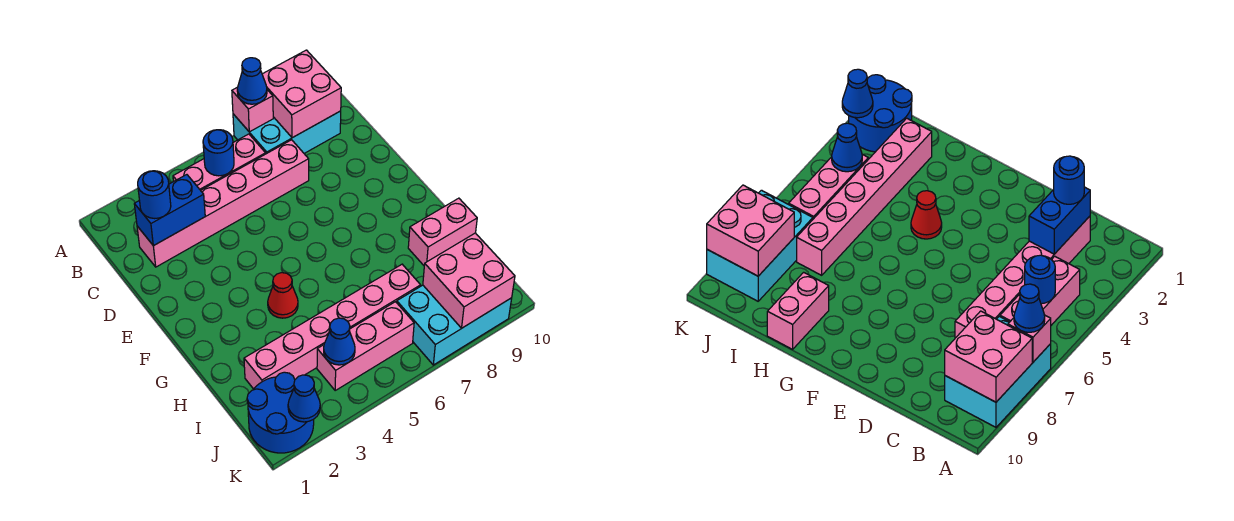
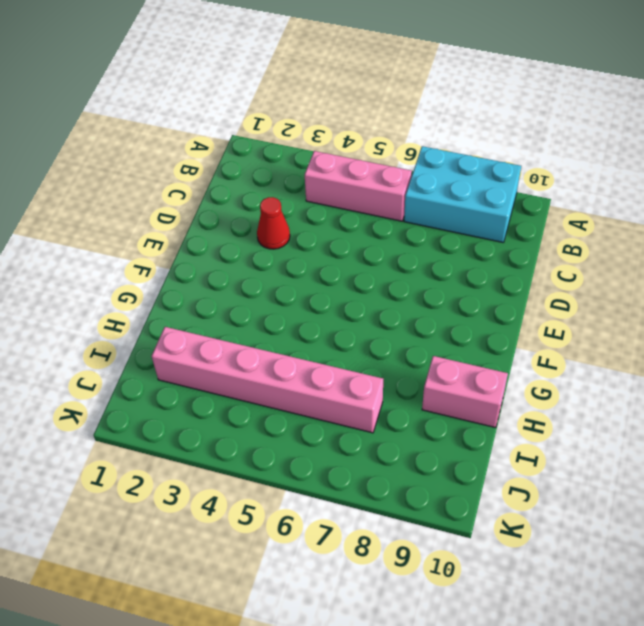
red cone D3 level 1 -> red cone G4 level 1
none -> pink brick C2:C7 level 1
none -> blue round brick J1:K2 level 1
none -> pink brick J4:J6 level 1

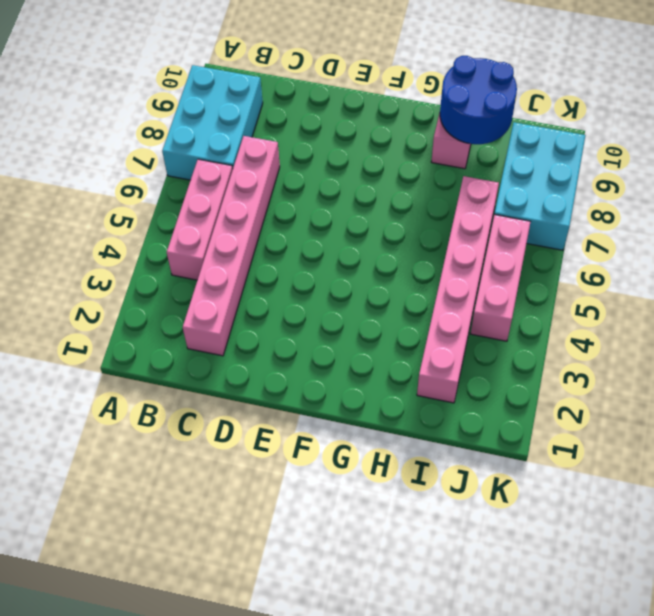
blue round brick H9:I10 level 2 -> blue round brick J1:K2 level 1
none -> red cone G4 level 1
none -> pink brick A7 level 2
none -> pink brick A8:B9 level 2

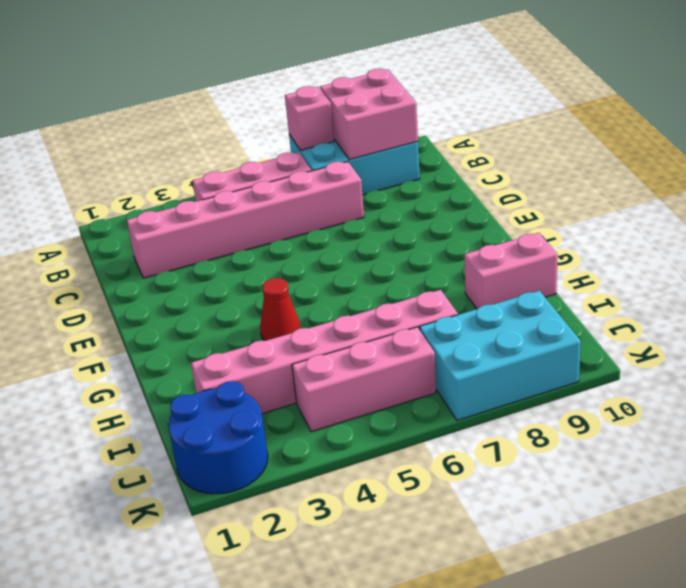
none -> blue round brick B5 level 2
none -> blue brick C2:C3 level 2
none -> blue cone J4 level 2

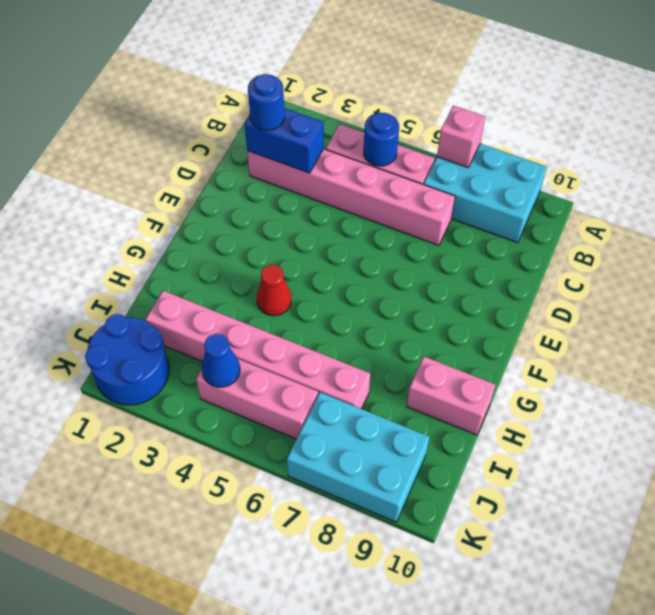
none -> pink brick A8:B9 level 2
none -> pink brick J8:K9 level 2
none -> blue cone K2 level 2

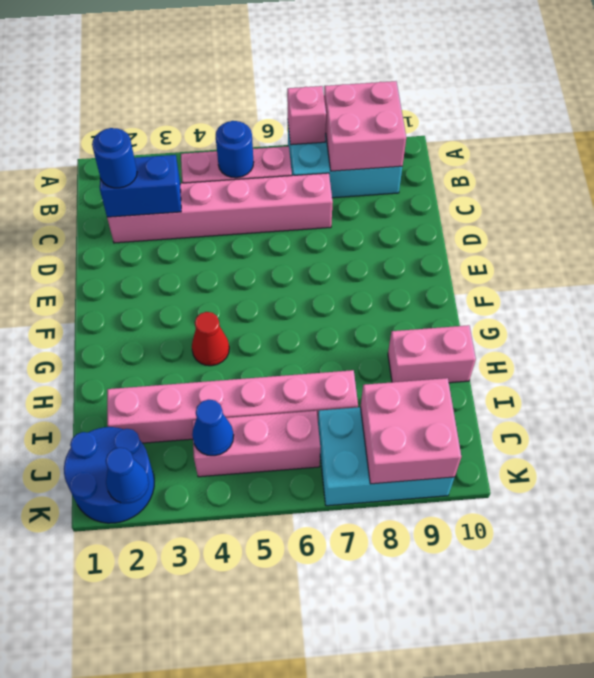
none -> blue cone A7 level 3

